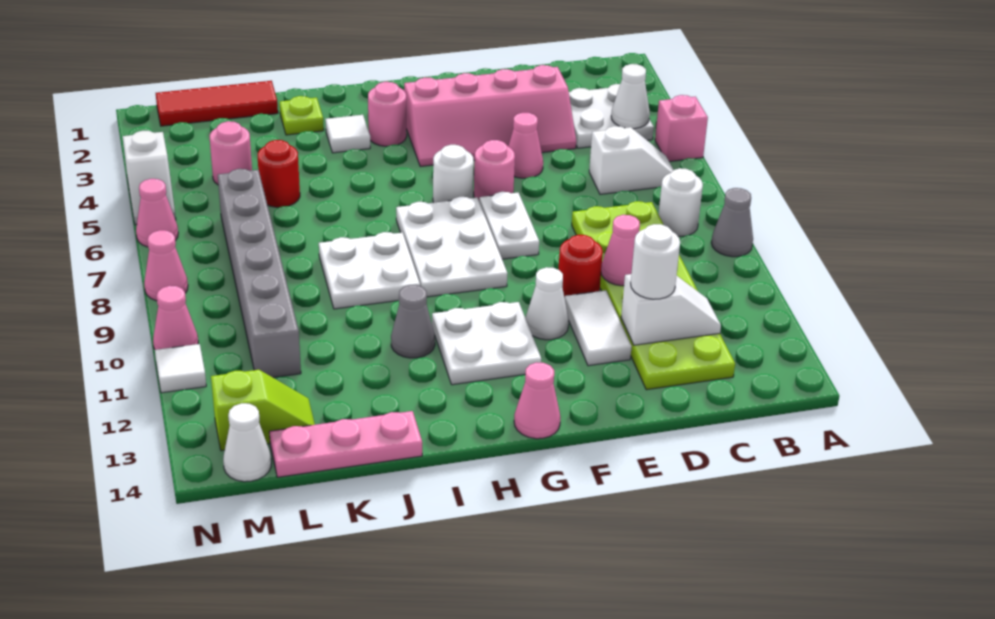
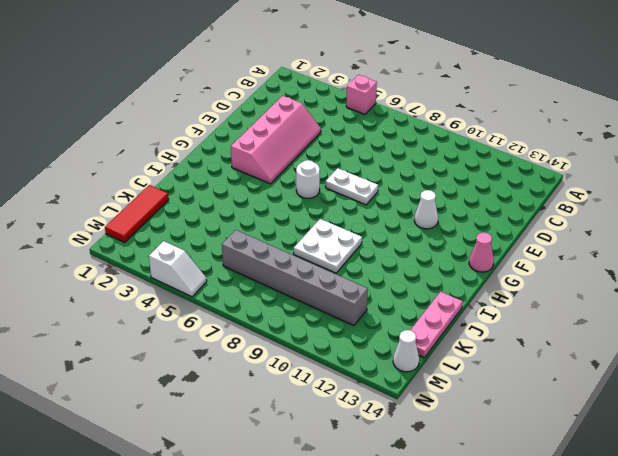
none -> grey cone A9 level 1
none -> white plate B3:C4 level 1
none -> white slope B6:C6 level 1 top C
none -> white round brick B8 level 1

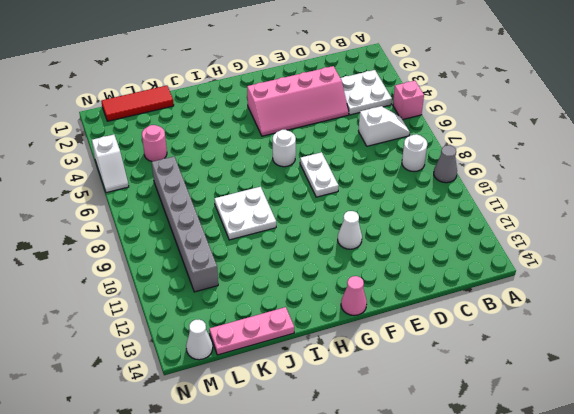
none -> lime plate C8:D13 level 1
none -> pink cone E5 level 1
none -> red round brick E10 level 1
none -> white tile E11:E12 level 1

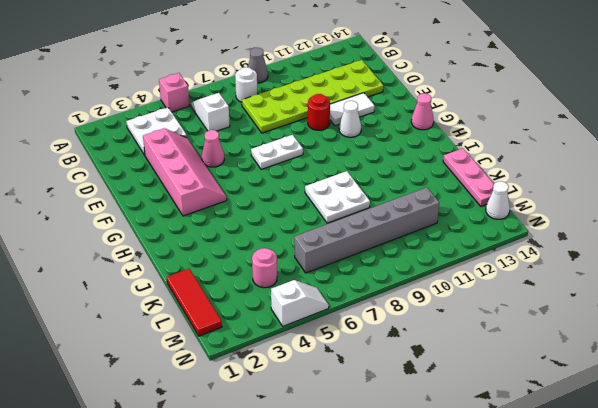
none -> pink round brick F6 level 1
none -> white round brick G6 level 1
none -> white plate G7:H9 level 1
none -> white plate G11:H12 level 1

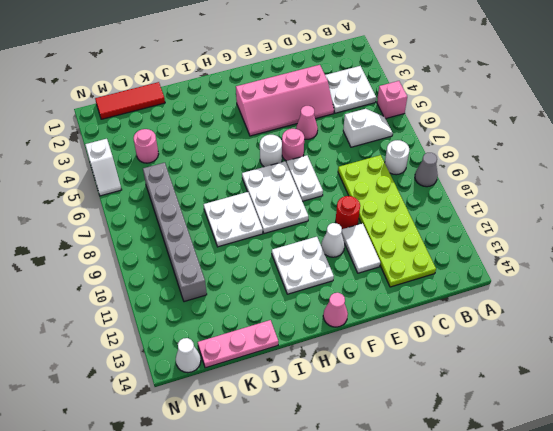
none -> pink round brick H3 level 1
none -> white tile I3 level 1
none -> grey cone I11 level 1
none -> lime plate J2 level 1

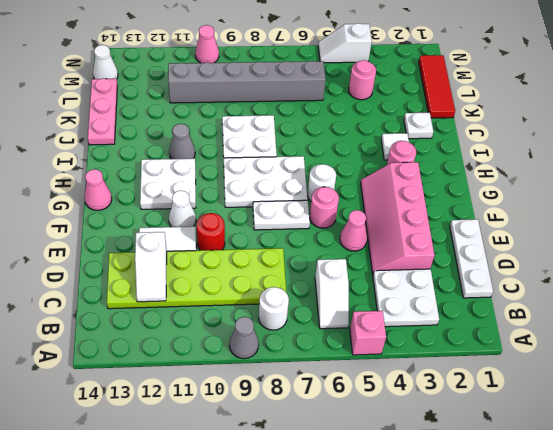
white plate C1:E1 level 1 -> none
white plate J2 level 1 -> lime plate J2 level 1
none -> red round brick K5 level 1
none -> lime slope L13:M13 level 1 top M
none -> pink cone N6 level 1
none -> pink cone N8 level 1

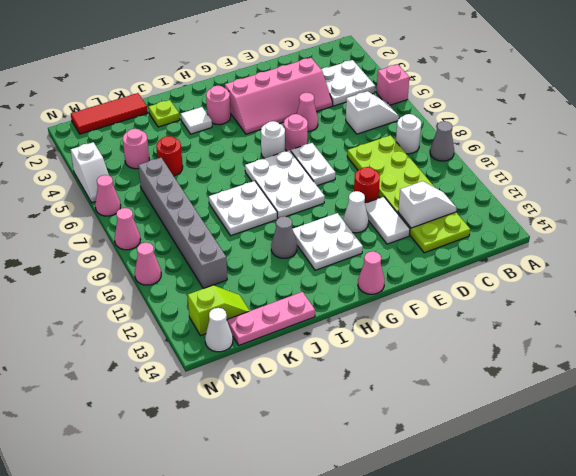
none -> white tile N11 level 1
none -> white cone B4 level 2
none -> pink cone D10 level 2
none -> white round brick D12 level 3

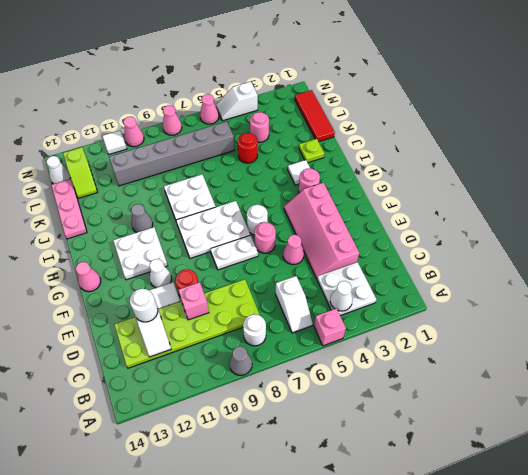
pink brick D10 level 2 -> pink cone D10 level 2

